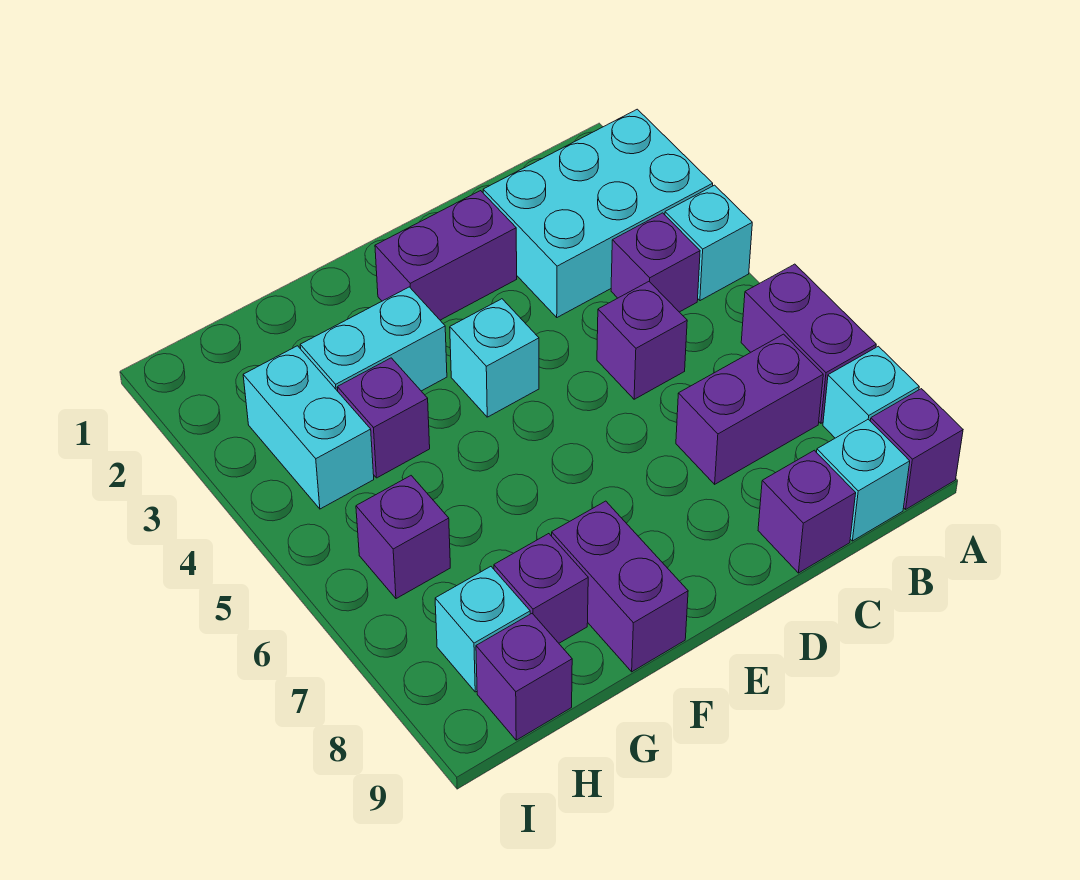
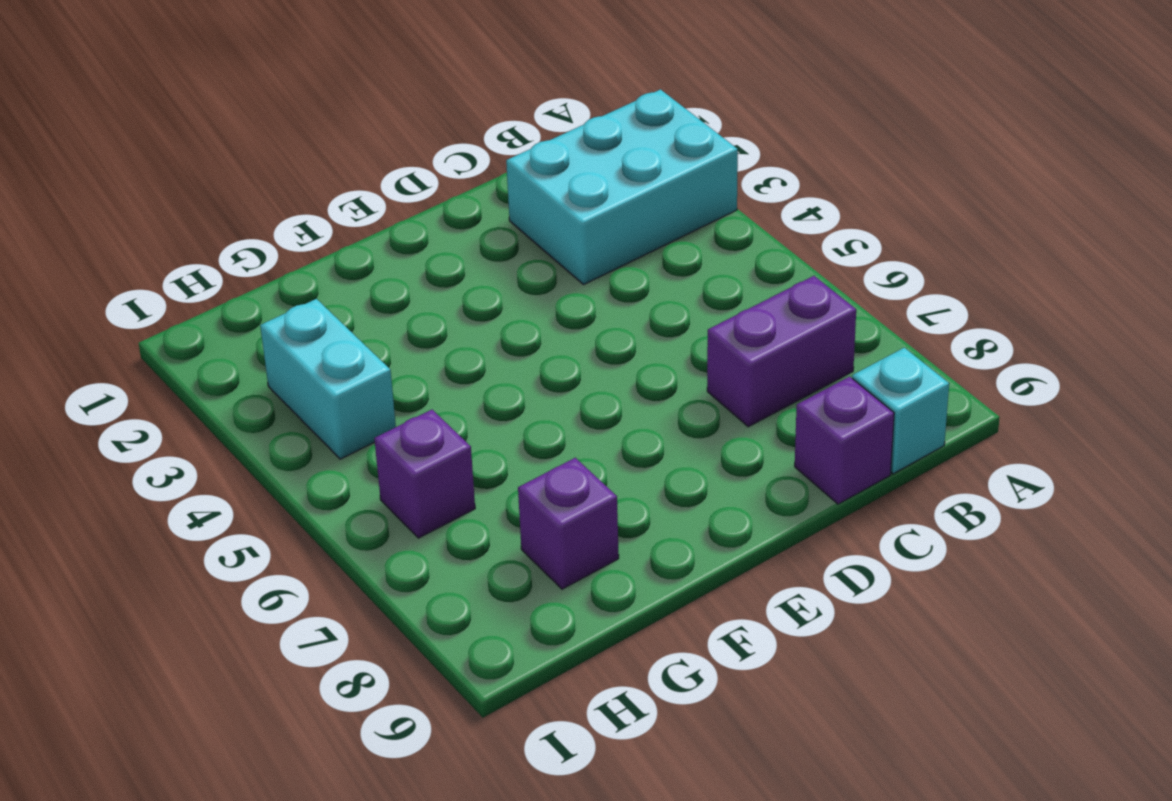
none -> cyan brick A4 level 1
none -> purple brick A6:A7 level 1
none -> cyan brick A8 level 1

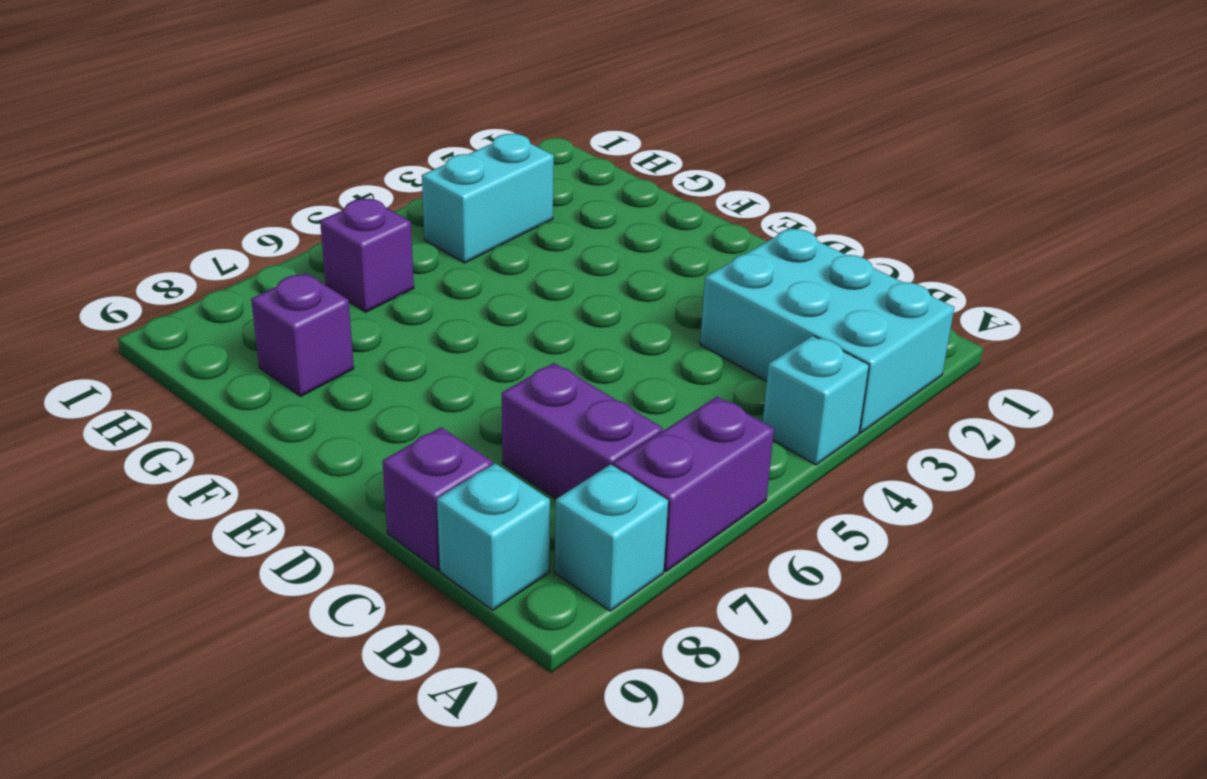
none -> purple brick A9 level 1
none -> purple brick B4 level 1
none -> purple brick C5 level 1

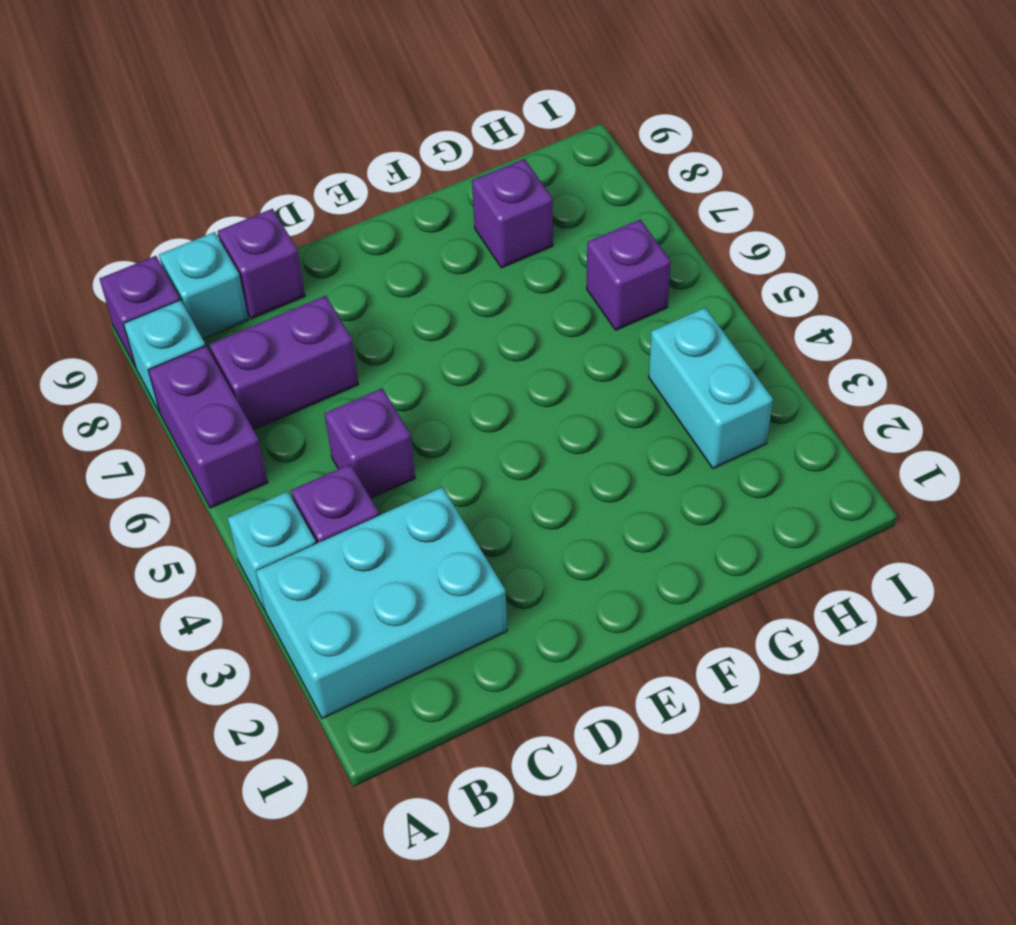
none -> purple brick D2:E2 level 1
none -> cyan brick E4 level 1
none -> cyan brick F3:G3 level 1

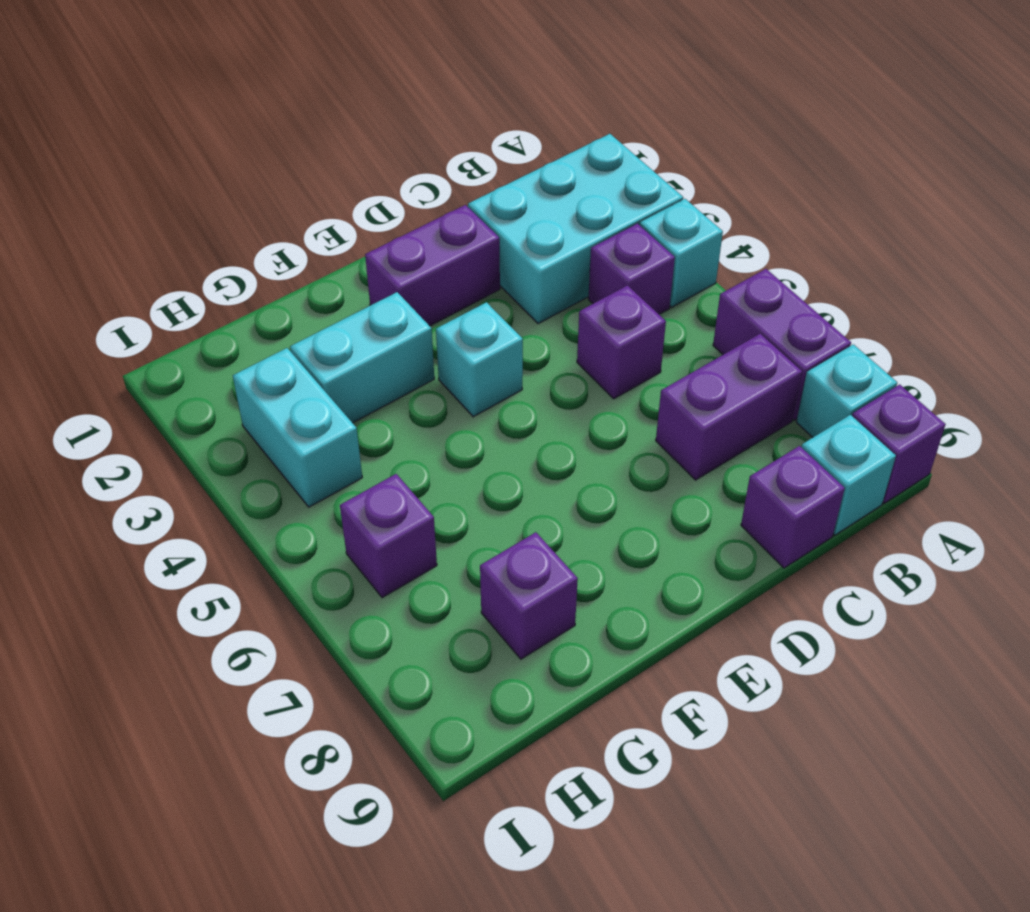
none -> purple brick F8:F9 level 1
none -> purple brick G4 level 1
none -> cyan brick H8 level 1

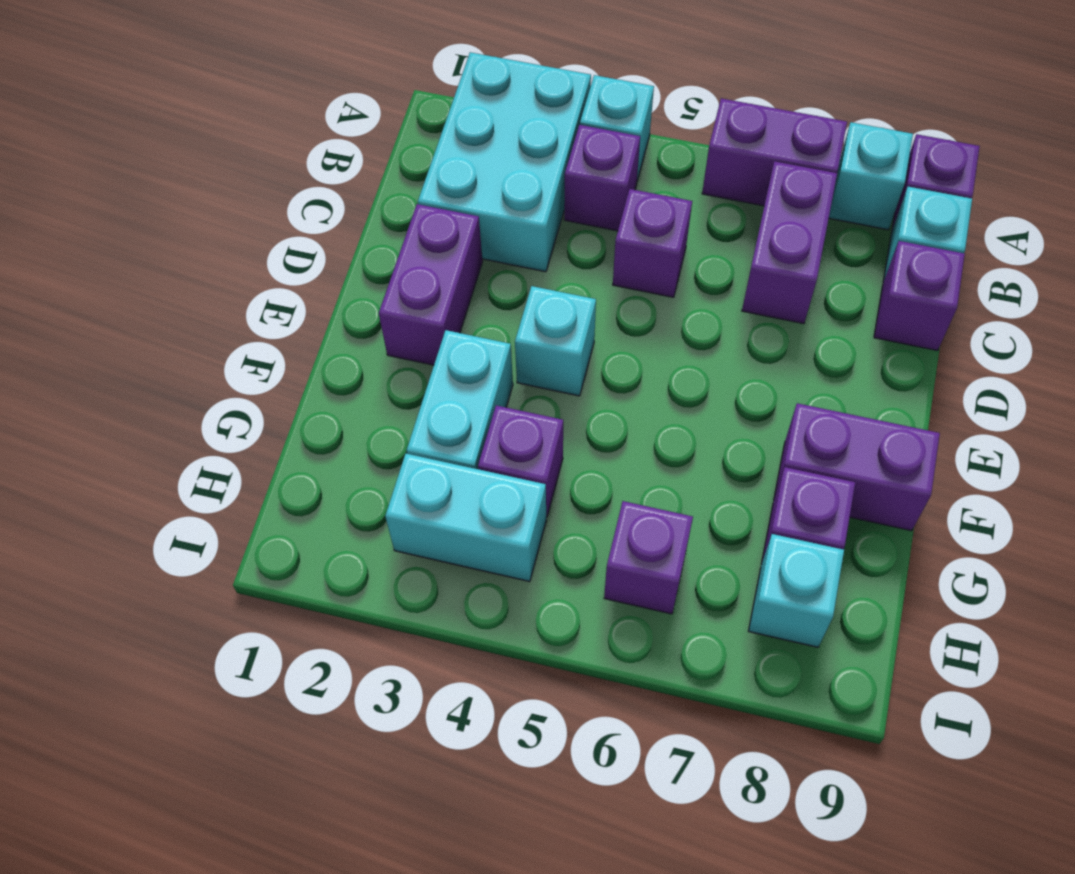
none -> purple brick H9 level 1

